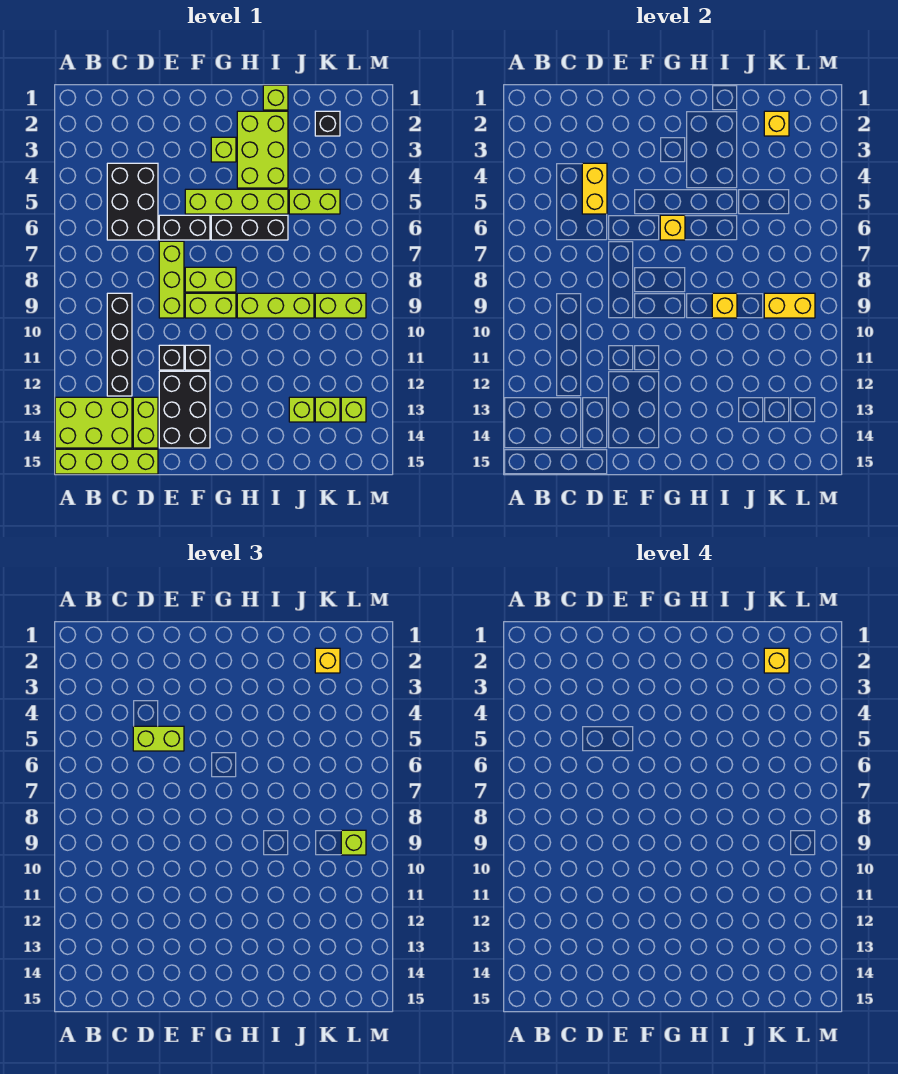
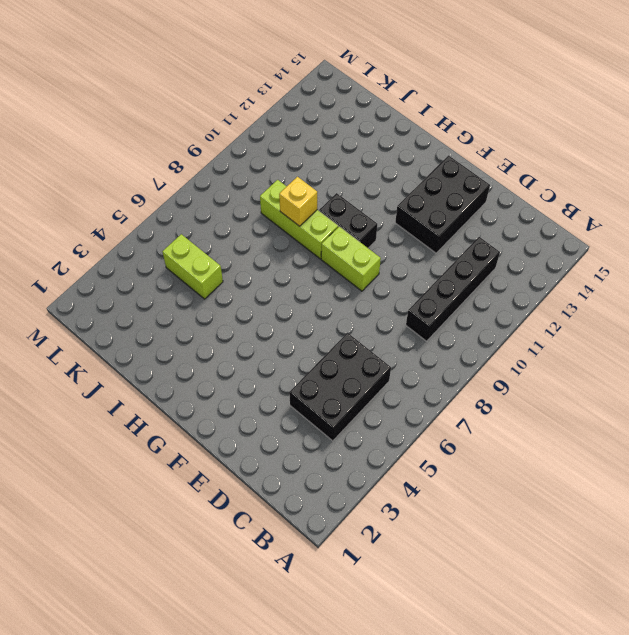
black brick G10:H10 level 1 -> black brick E6:F6 level 1
none -> lime brick A13:C14 level 1
none -> lime brick A15:D15 level 1
none -> lime brick D13:D14 level 1
none -> lime brick E7:E9 level 1

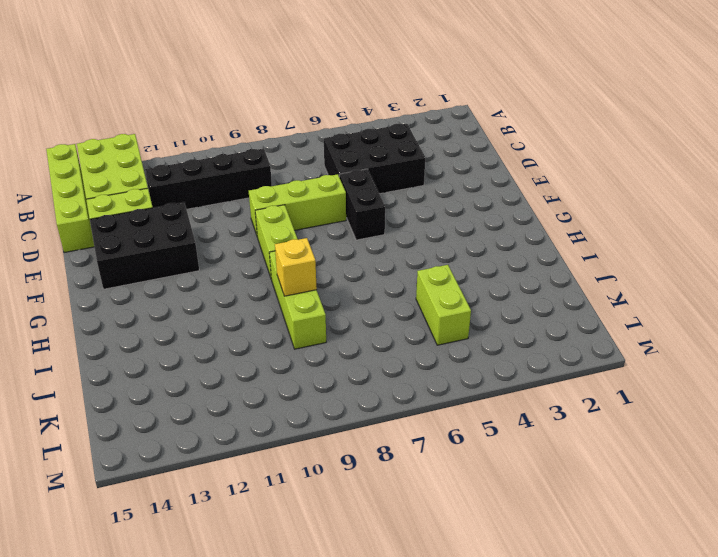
none -> black brick E11 level 1
none -> lime brick F5:I5 level 1
none -> lime brick F8:G8 level 1
none -> black brick F11 level 1

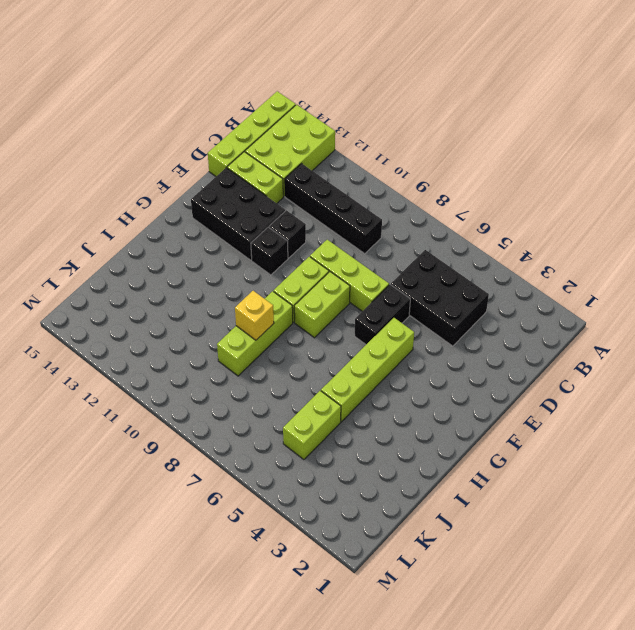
none -> lime brick G3 level 1
none -> black brick G6:I6 level 1
none -> lime brick H2:I4 level 1
none -> lime brick I1 level 1

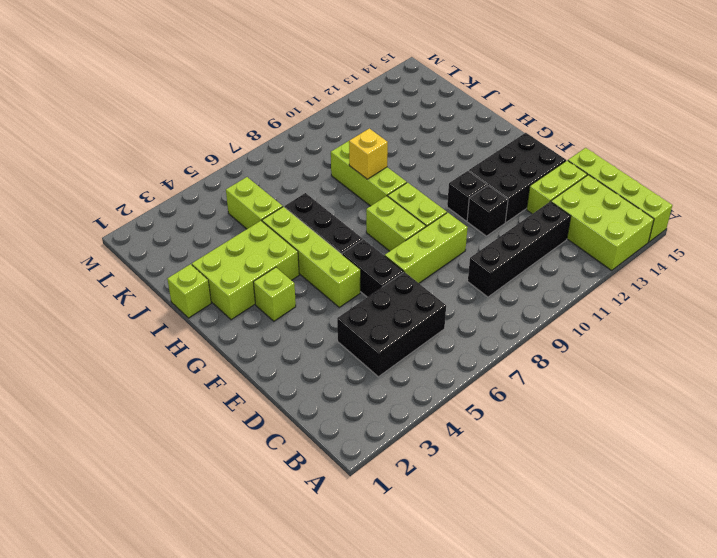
none -> lime brick J13 level 1
none -> black brick K2 level 1
none -> lime brick K9:L9 level 1
none -> lime brick K13 level 1

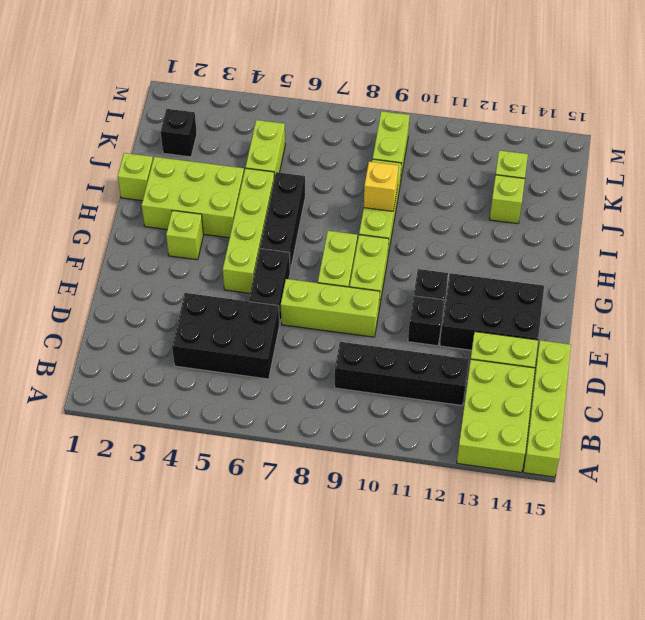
none -> lime brick L13 level 1
none -> yellow brick D4:D5 level 2
none -> yellow brick G6 level 2
none -> yellow brick K2 level 2

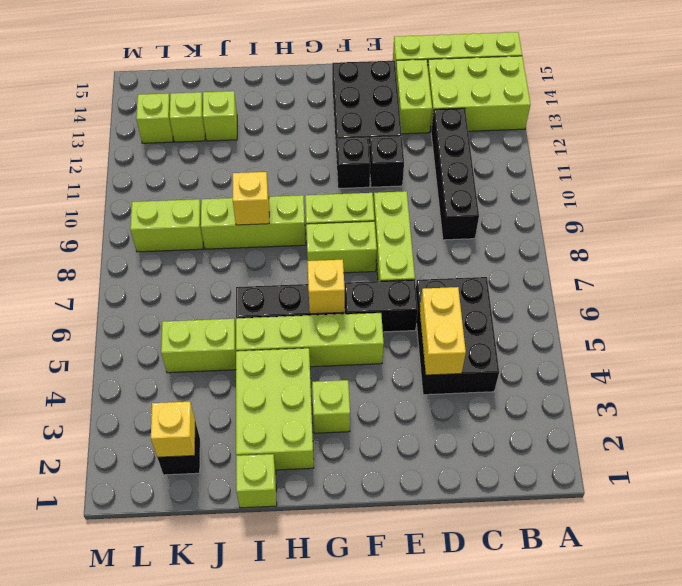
none -> yellow brick K9:L9 level 2
none -> lime brick D5:E5 level 3
none -> yellow brick K2 level 3
none -> lime brick L9 level 3

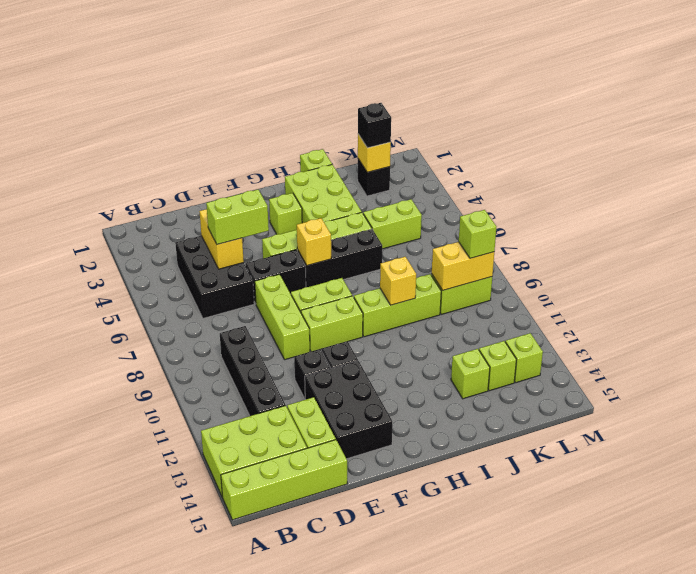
black brick K2 level 3 -> yellow brick K2 level 3
none -> yellow brick K2 level 4

